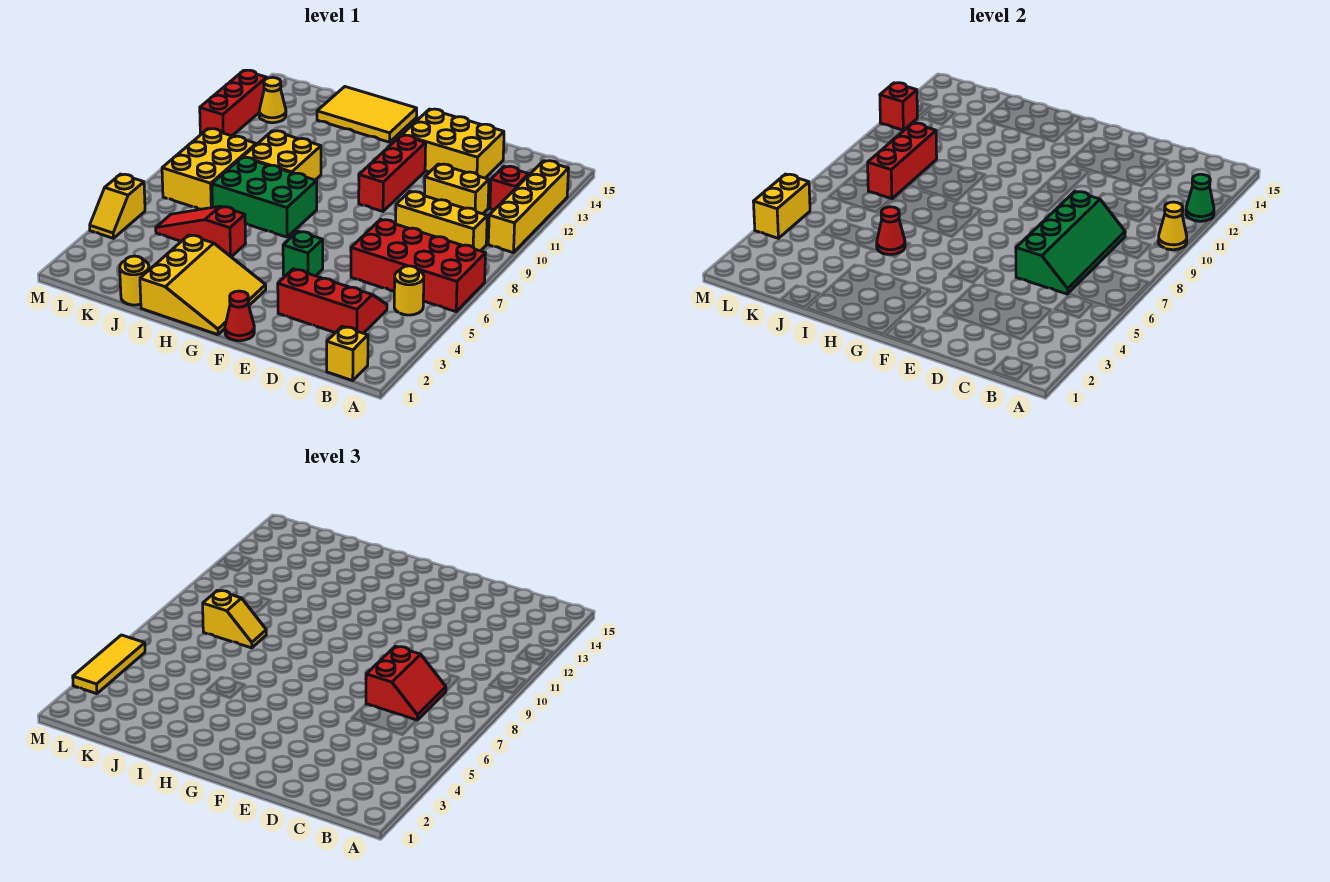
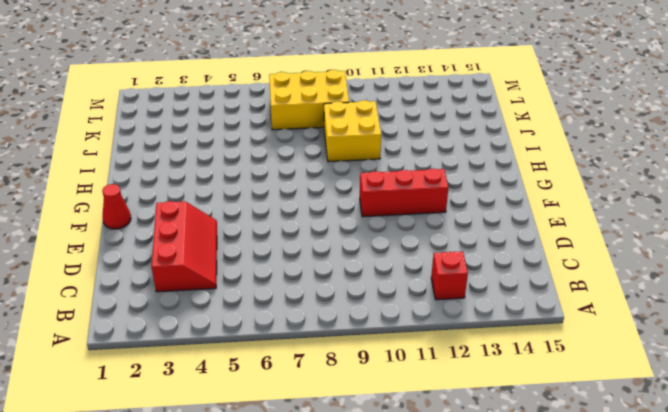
none -> red brick A6:D7 level 1
none -> yellow brick A10:A13 level 1
none -> yellow brick B1 level 1
none -> yellow round brick B5 level 1

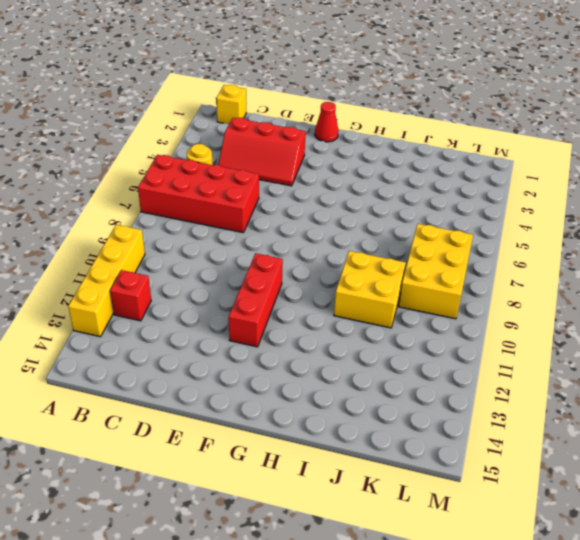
none -> yellow brick B9:D9 level 1
none -> yellow brick C11:D11 level 1
none -> yellow brick D13:F14 level 1
none -> green brick F5 level 1

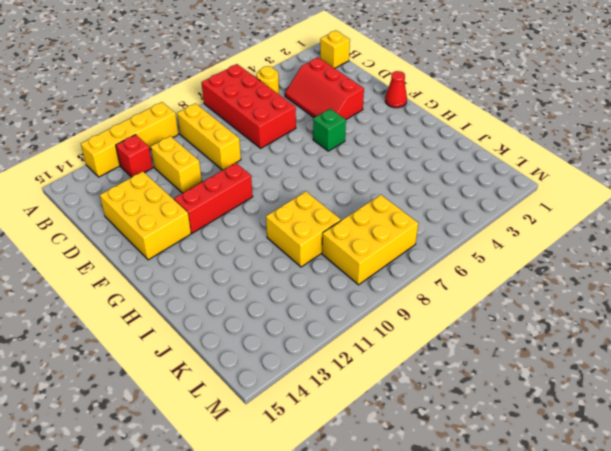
none -> yellow slope G1:I3 level 1 top I
none -> green brick H7:J8 level 1
none -> yellow tile H14:J15 level 1
none -> red slope I5:K5 level 1 top I

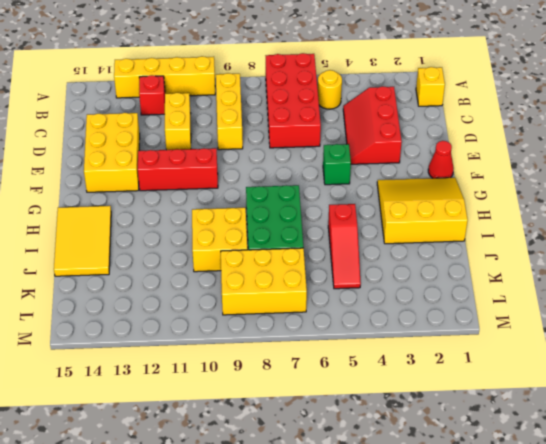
none -> yellow round brick J1 level 1
none -> yellow cone L13 level 1
none -> yellow slope M4:M5 level 1 top 5
none -> red brick M11:M13 level 1

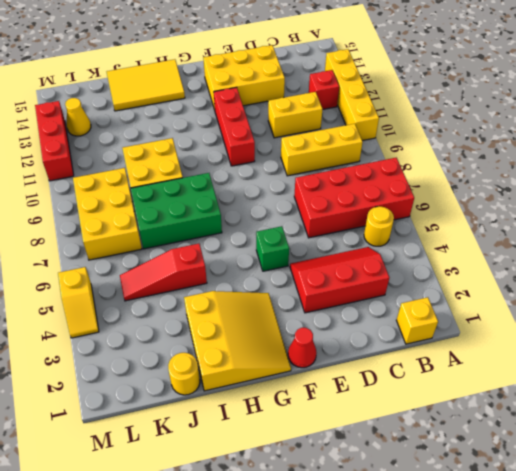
none -> yellow cone A10 level 2
none -> green cone A12 level 2
none -> green slope C6:D9 level 2 top D
none -> red cone I5 level 2

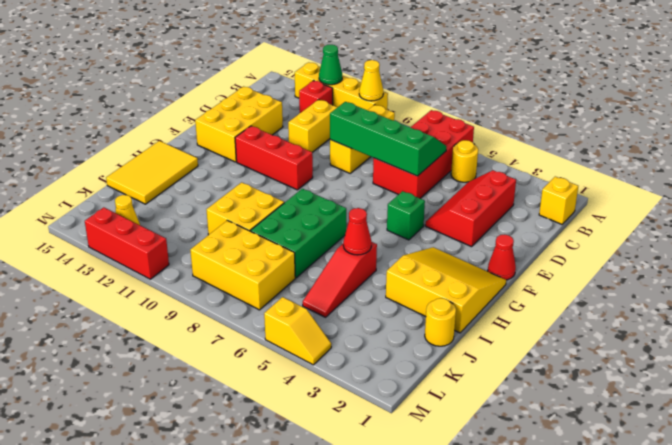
none -> red brick K8:K10 level 2
none -> yellow brick M4:M5 level 2
none -> red brick M12 level 2
none -> red slope C7:D8 level 3 top D

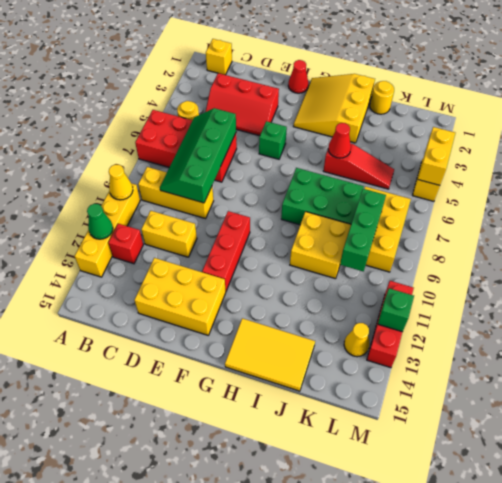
green brick K8:K10 level 2 -> red brick K8:K10 level 2
green brick M12 level 2 -> red brick M12 level 2
none -> red slope C7:D8 level 3 top D
none -> yellow slope J8:K8 level 3 top K
none -> yellow tile M3:M5 level 3

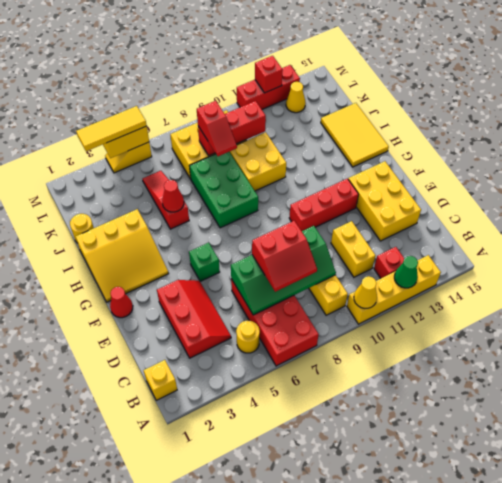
red slope J8:K8 level 3 top K -> yellow slope J8:K8 level 3 top K

